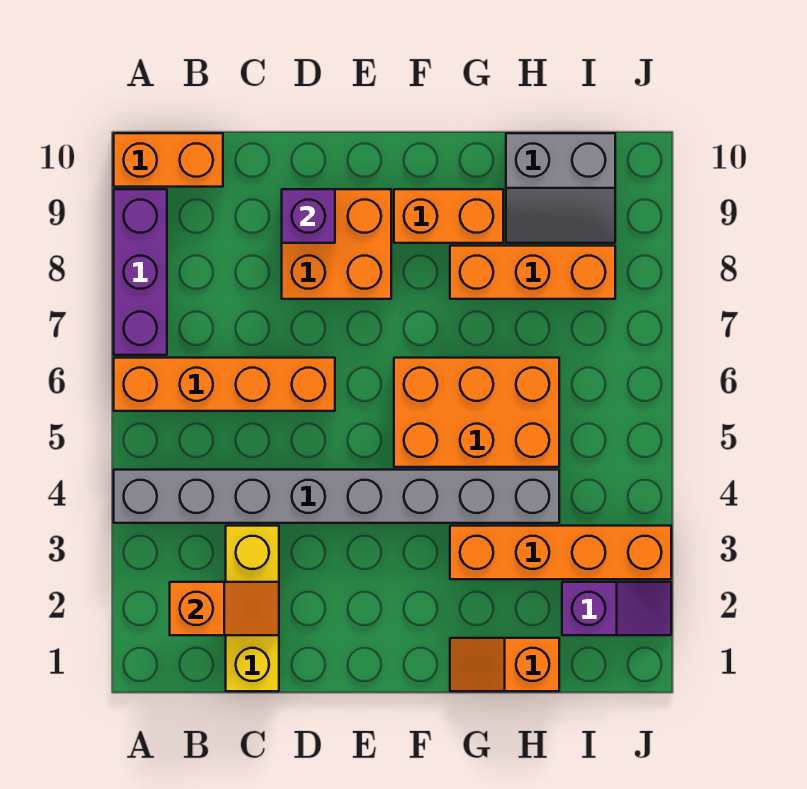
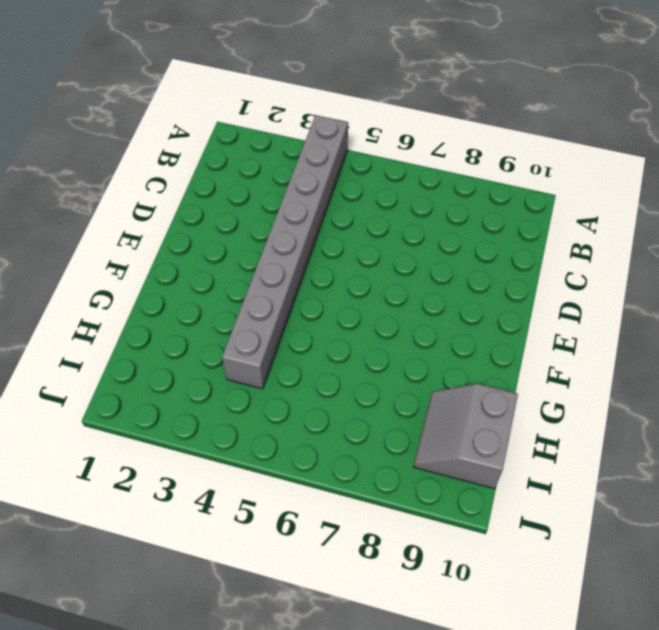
none -> orange brick A6:D6 level 1
none -> purple brick A7:A9 level 1
none -> orange brick A10:B10 level 1

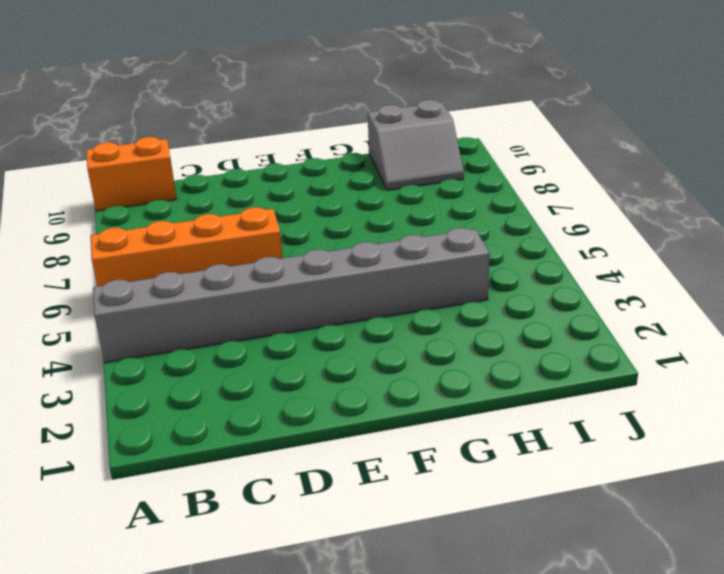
none -> purple brick A7:A9 level 1
none -> yellow brick C1:C3 level 1
none -> orange brick D8:E9 level 1

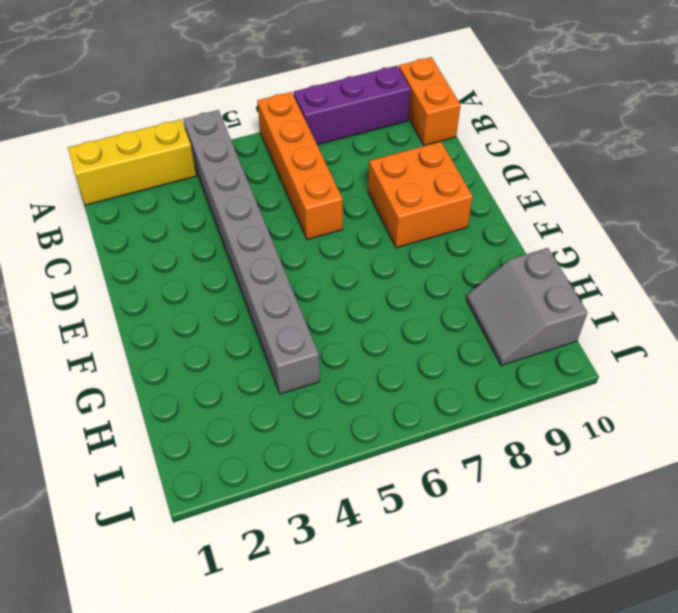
yellow brick A1:A3 level 1 -> yellow brick C1:C3 level 1
none -> orange brick F5:H6 level 1
none -> orange brick F9:G9 level 1
none -> orange slope G1:H1 level 1 top H

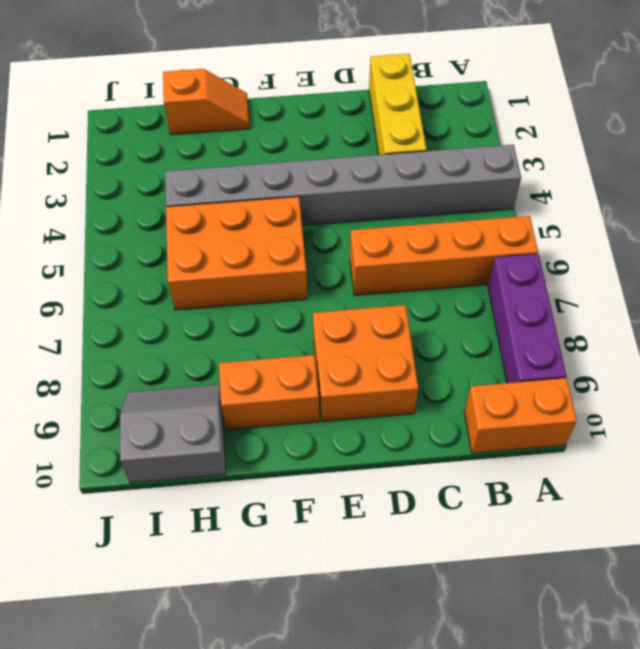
none -> orange brick G3:J3 level 1
none -> orange brick G8:I8 level 1
none -> purple slope I2:J2 level 1 top I

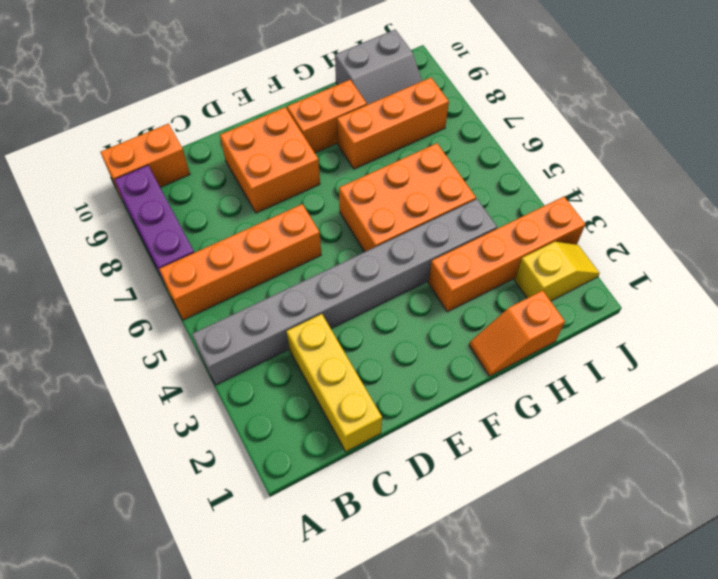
yellow slope I2:J2 level 1 top I -> purple slope I2:J2 level 1 top I
none -> orange slope B2:C2 level 2 top B
none -> purple brick D9 level 2

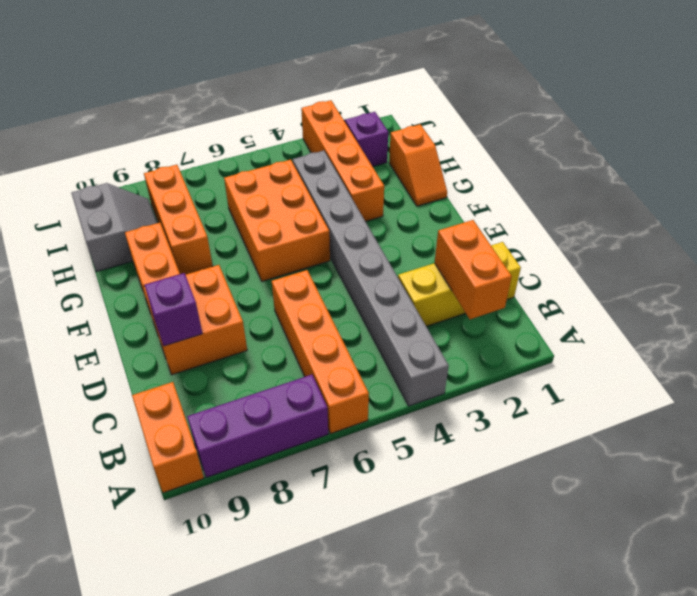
orange brick B2:C2 level 2 -> orange slope B2:C2 level 2 top B

